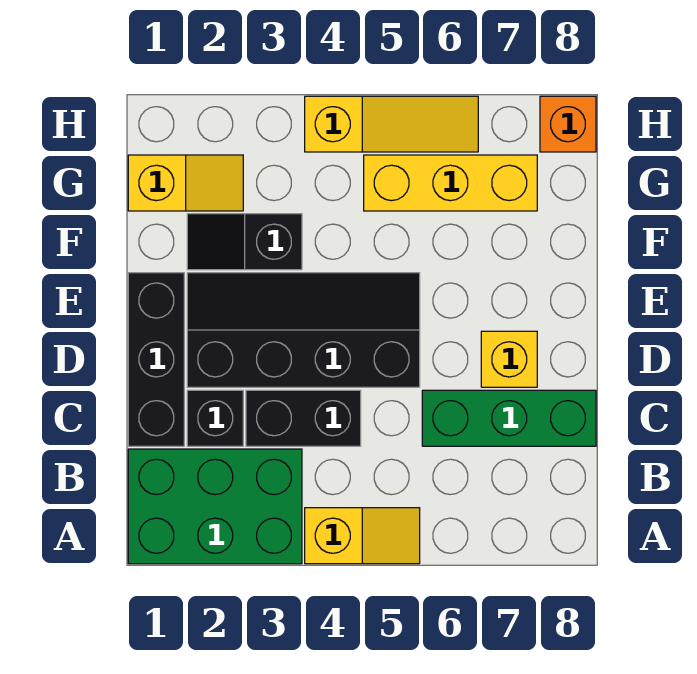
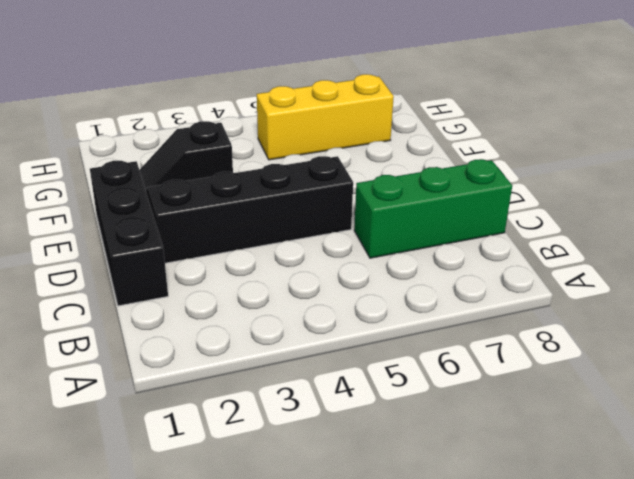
none -> green brick A1:B3 level 1
none -> yellow slope A4:A5 level 1 top 4
none -> black brick C2 level 1

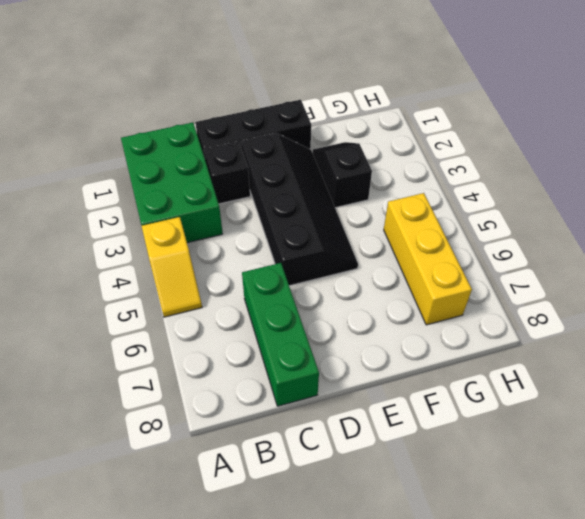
none -> black brick C3:C4 level 1
none -> yellow brick D7 level 1
none -> yellow slope G1:G2 level 1 top 1

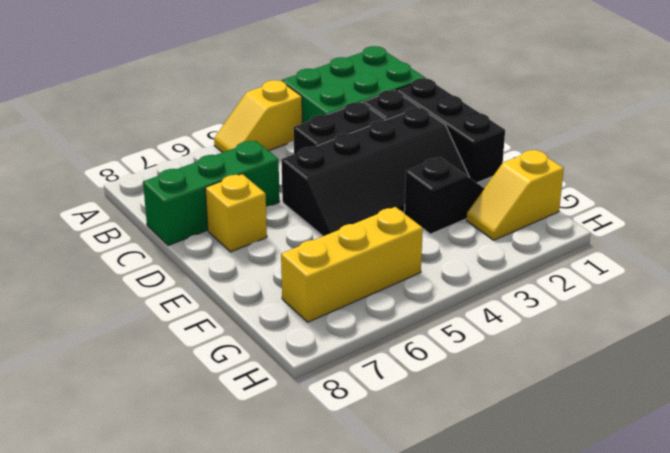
none -> yellow slope H4:H6 level 1 top 4
none -> orange brick H8 level 1

